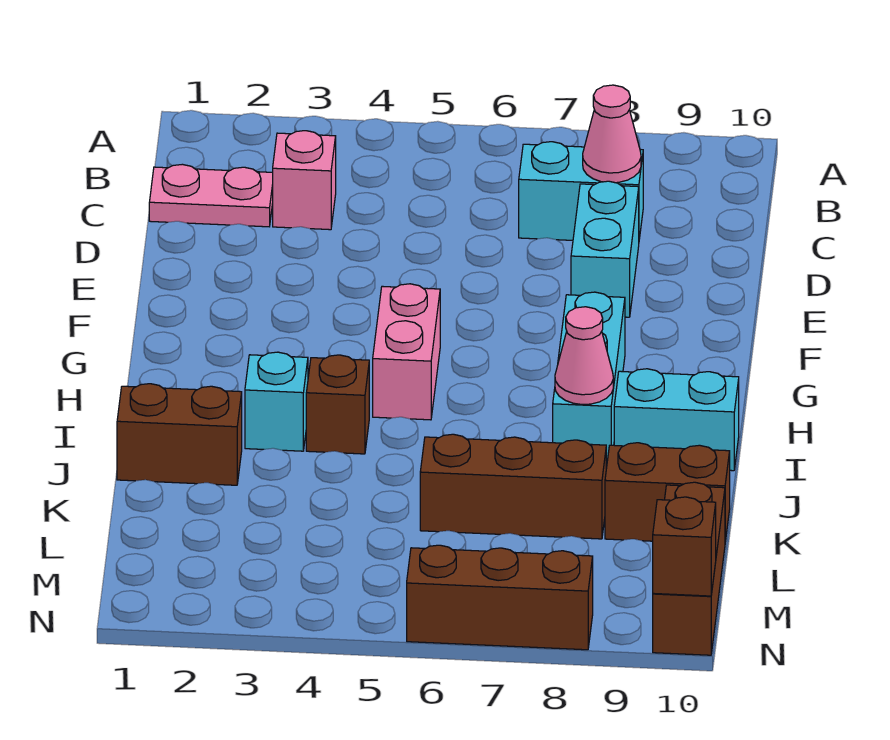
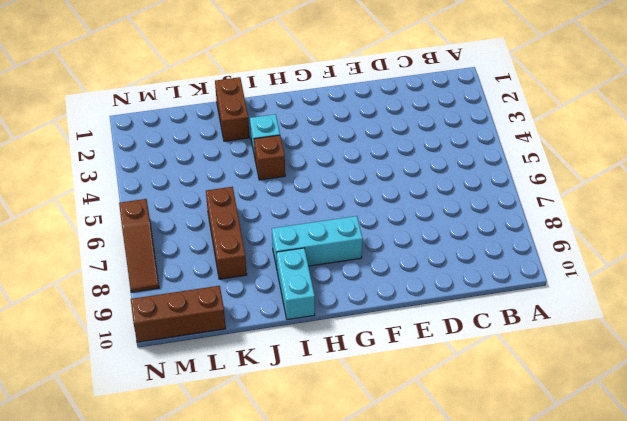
brown slope N6:N8 level 1 top 6 -> brown brick N6:N8 level 1
none -> pink plate C1:C2 level 1
none -> pink brick C3 level 1
none -> cyan brick C7:C8 level 1

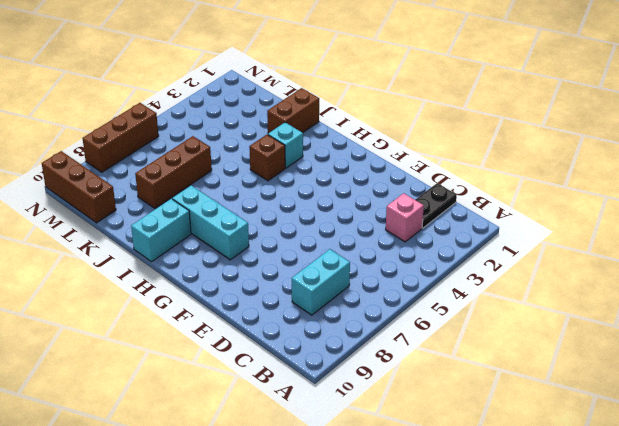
black plate C1:C2 level 1 -> pink plate C1:C2 level 1
none -> cyan brick D8:E8 level 1
none -> pink brick G5:H5 level 1
none -> brown brick K9:K10 level 1

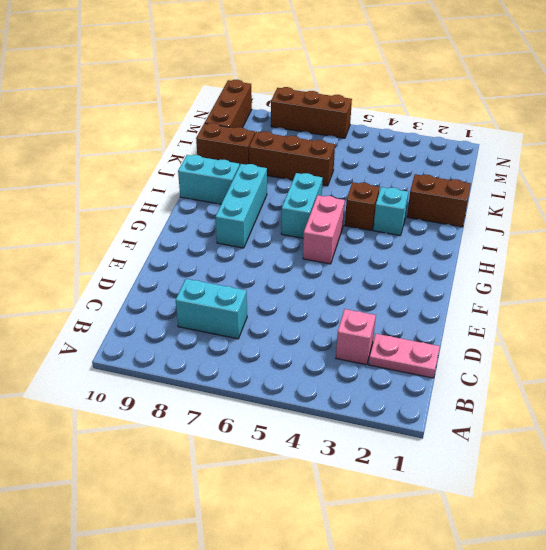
cyan brick H6:I6 level 1 -> cyan brick D8:E8 level 1
none -> pink cone C8 level 2
none -> pink cone I8 level 2
none -> brown brick N10 level 2

